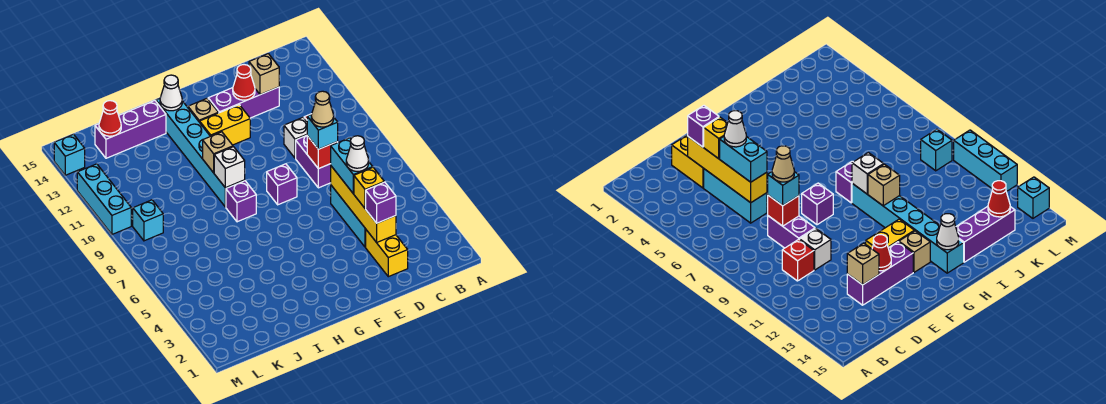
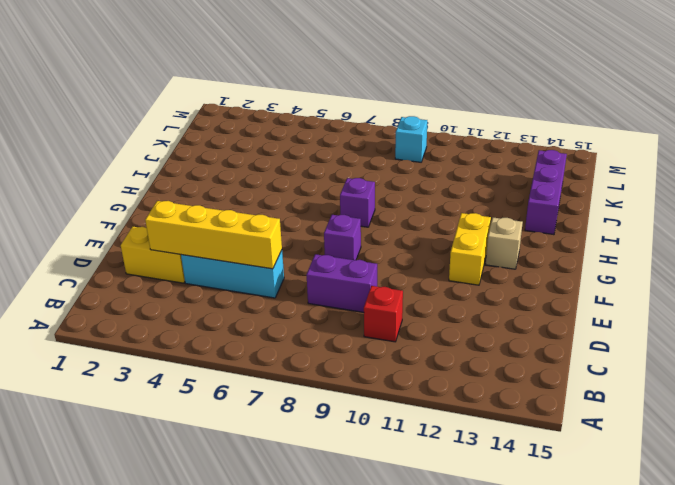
none -> white brick D10 level 1
none -> purple brick D13:F13 level 1
none -> cyan brick H9:H14 level 1

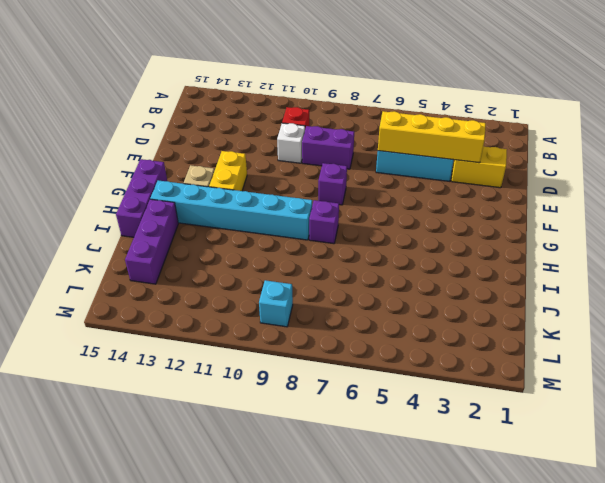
purple brick G15:I15 level 1 -> purple brick D13:F13 level 1
none -> cyan brick M10:M12 level 1
none -> cyan brick M14 level 1
none -> red brick D8 level 2

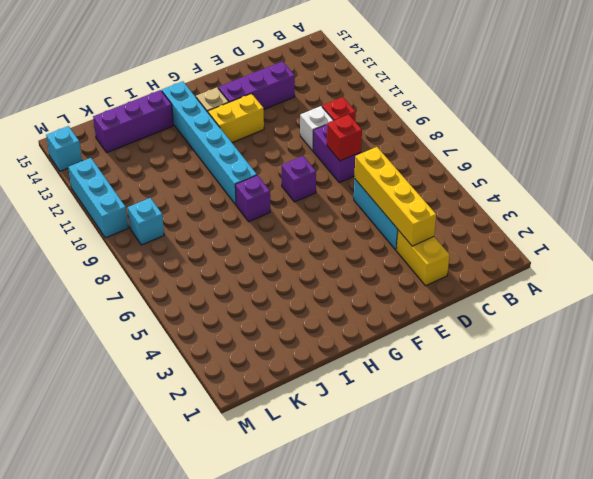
none -> tan brick D13 level 2
none -> red cone E13 level 2
none -> white brick H9 level 2

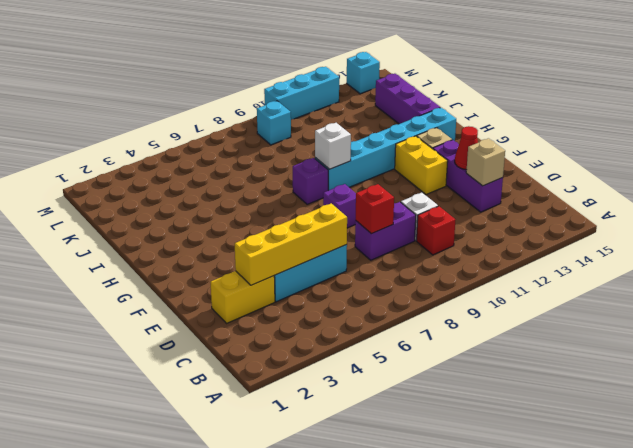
none -> tan brick H10 level 2
none -> white cone H14 level 2
none -> red cone K14 level 2

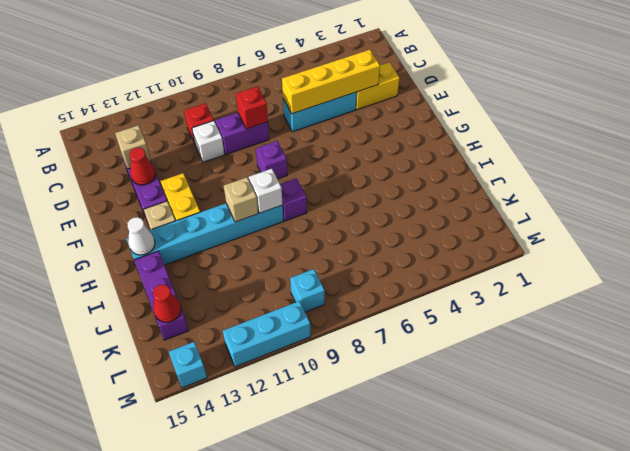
none -> purple brick D3 level 3
none -> yellow brick D4 level 3
none -> cyan brick D5:D6 level 3

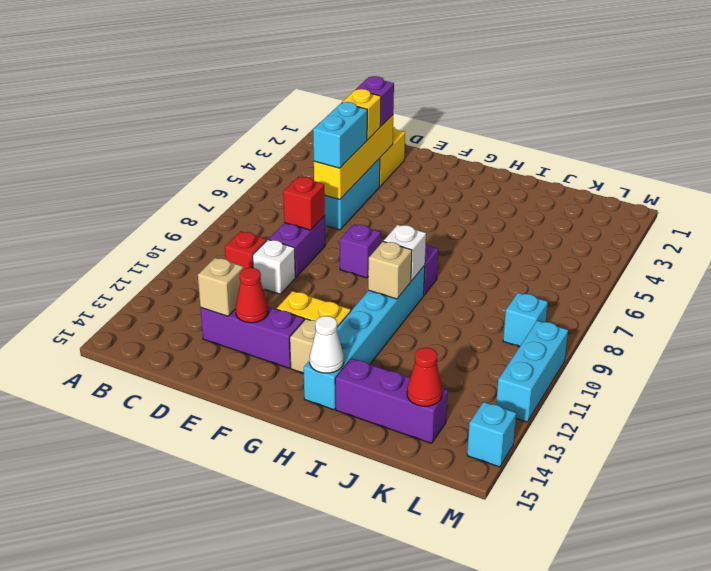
none -> cyan brick D8 level 3
none -> white cone D5 level 4
none -> tan cone D8 level 4

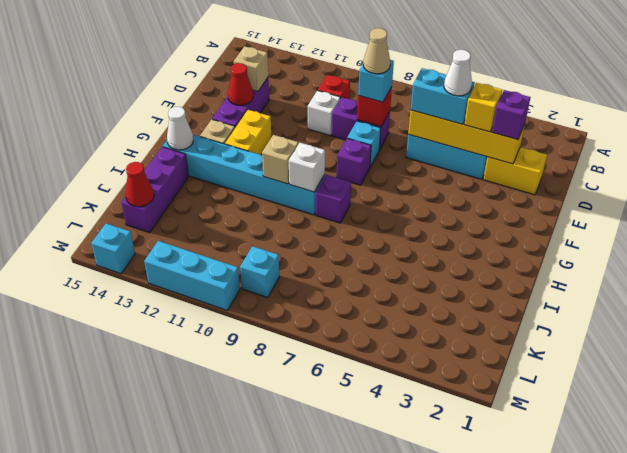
cyan brick E8 level 1 -> none

